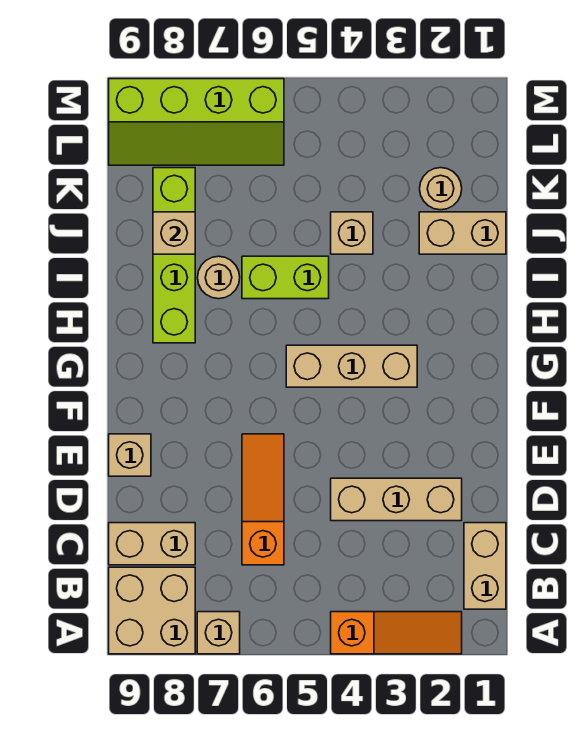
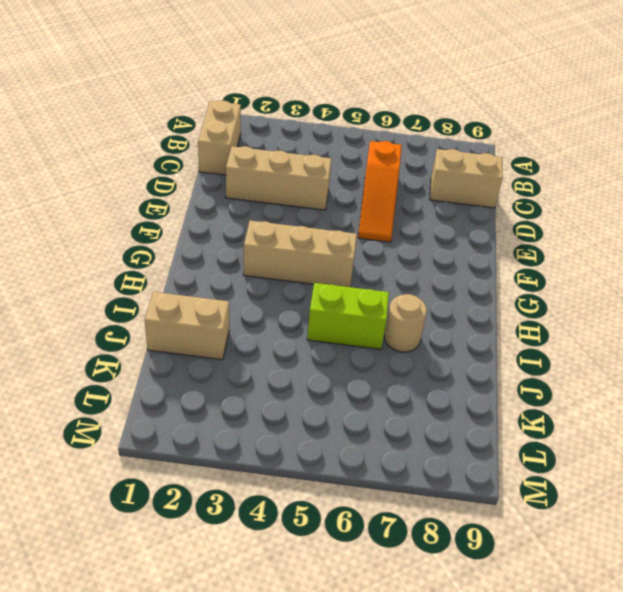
none -> orange slope A2:A4 level 1 top 4
none -> tan brick A7 level 1
none -> tan brick A8:B9 level 1

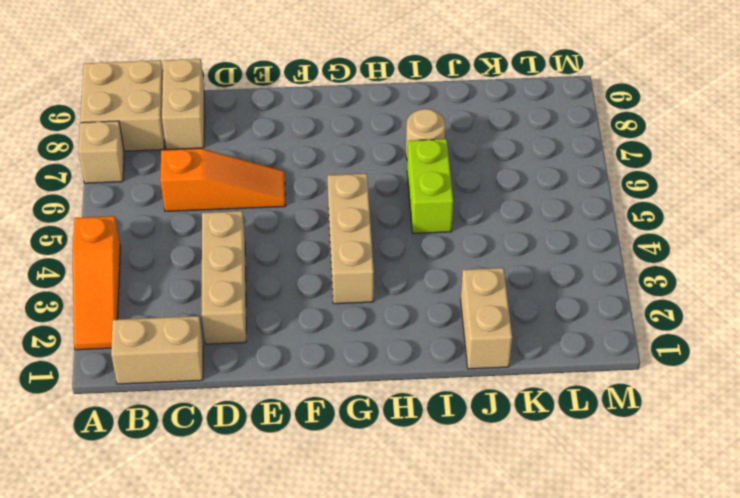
none -> tan brick E9 level 1
none -> lime brick H8:K8 level 1
none -> tan brick J4 level 1

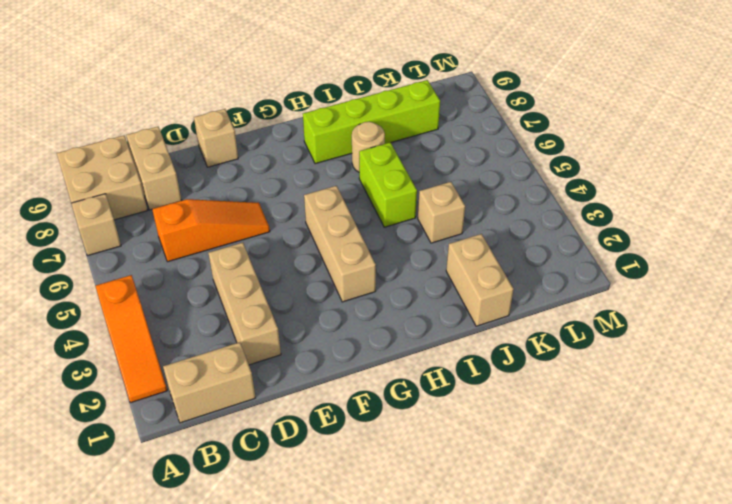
none -> tan round brick K2 level 1
none -> lime slope L6:M9 level 1 top M
none -> tan brick J8 level 2

